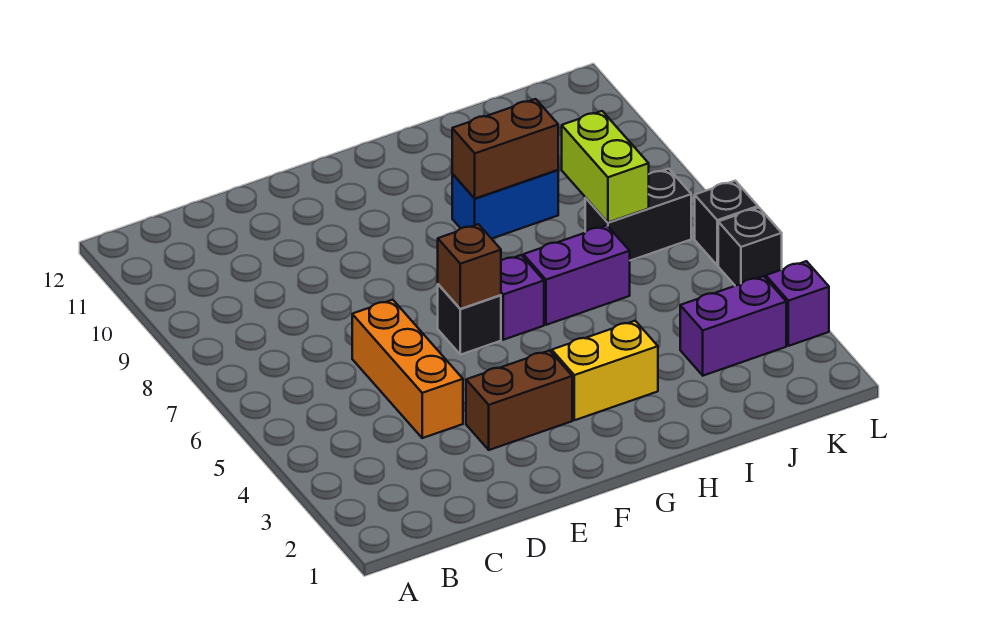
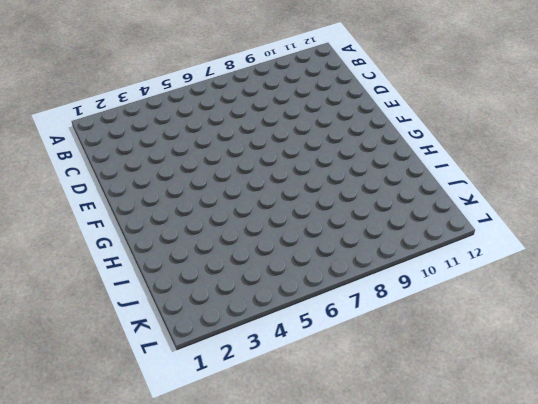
none -> orange brick D4:D6 level 1
none -> brown brick E3:F3 level 1
none -> black brick F6 level 1

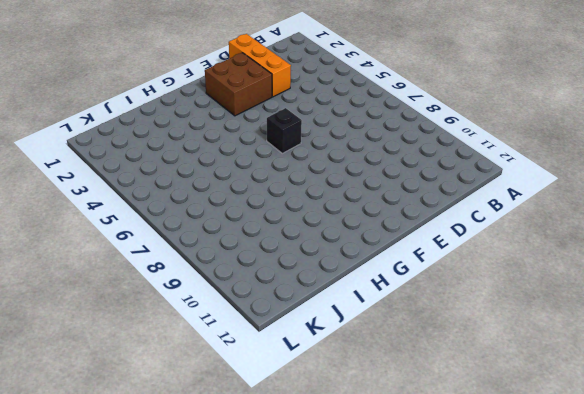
orange brick D1:D3 level 1 -> orange brick D4:D6 level 1
brown brick E2:F3 level 1 -> brown brick E3:F3 level 1
none -> yellow brick G3:H3 level 1
none -> purple brick G6 level 1
none -> purple brick H6:I6 level 1

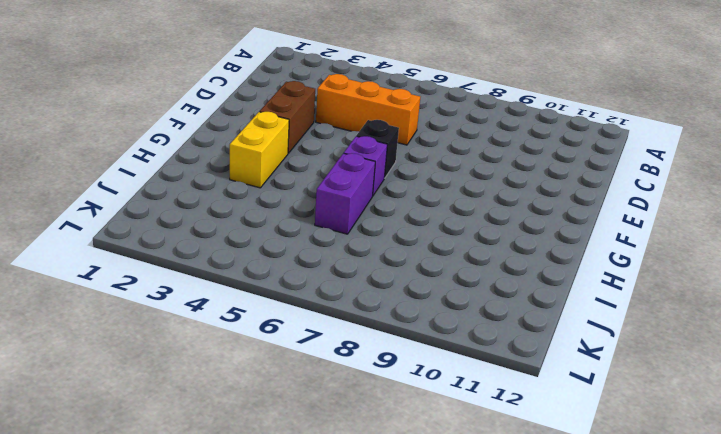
none -> blue brick H9:I9 level 1
none -> purple brick J3:K3 level 1
none -> black brick J7:K7 level 1

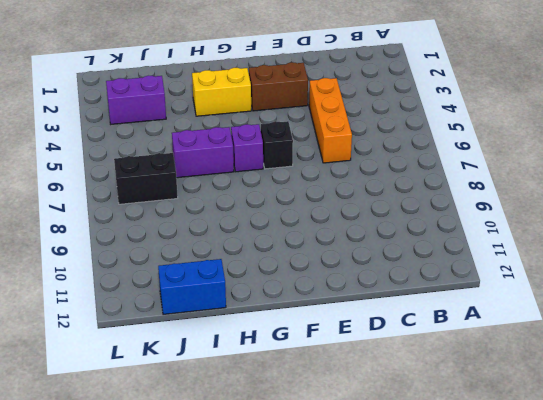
blue brick I12:J12 level 1 -> blue brick H9:I9 level 1
none -> purple brick L3 level 1
none -> black brick L5 level 1
none -> black brick L6 level 1

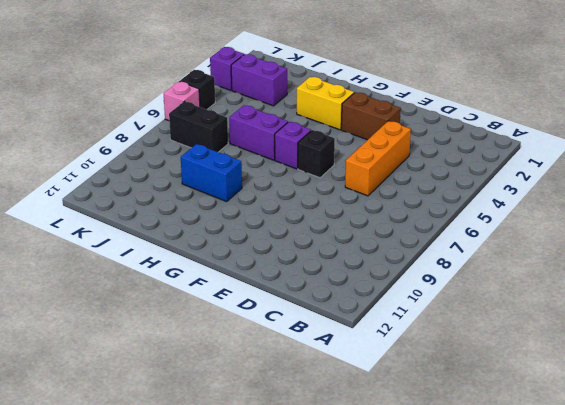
pink brick L6 level 1 -> black brick L6 level 1
none -> brown brick F6 level 2
none -> brown brick H9:I9 level 2
none -> lime brick J7:J8 level 2

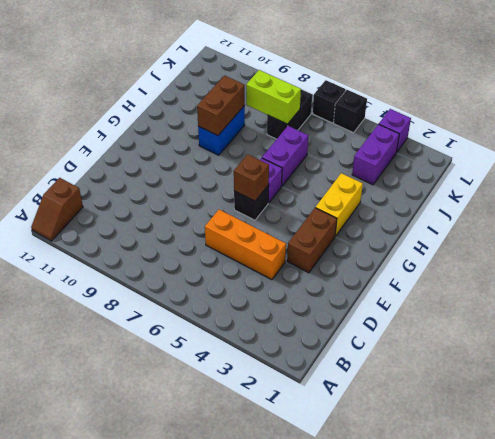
brown slope A12:B12 level 1 top B -> none

